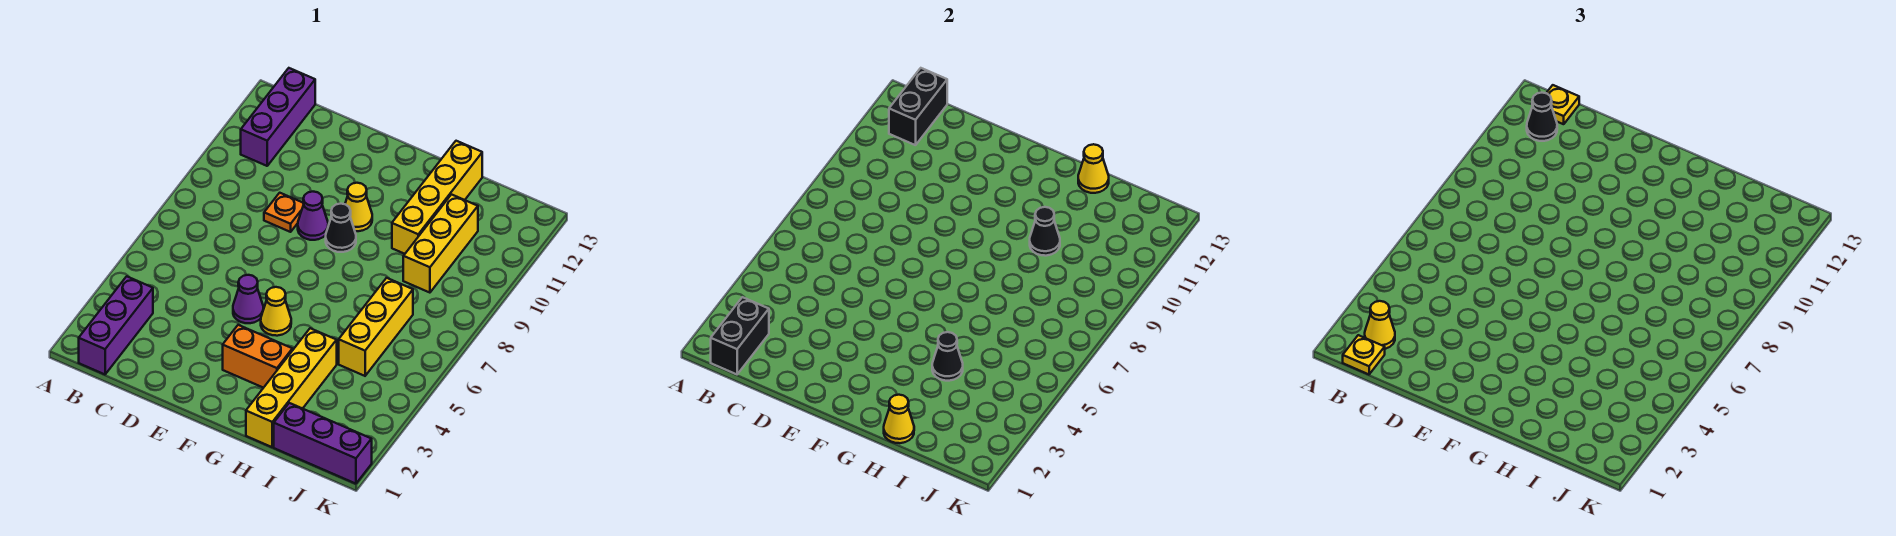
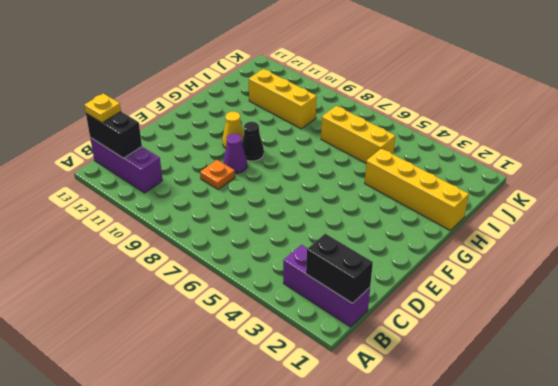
none -> purple cone E5 level 1
none -> orange brick F3:G3 level 1
none -> yellow cone F5 level 1

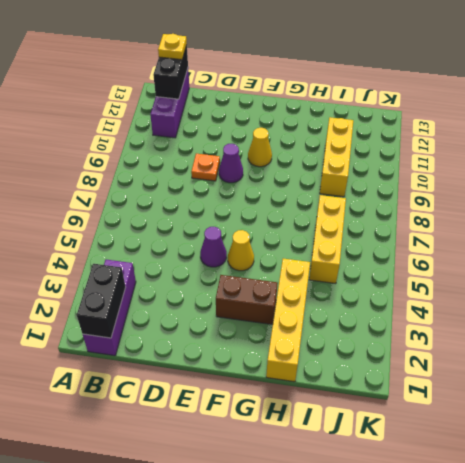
brown brick F3:G3 level 1 -> orange brick F3:G3 level 1
none -> black cone F9 level 1
none -> yellow brick H10:H13 level 1
none -> purple brick I1:K1 level 1

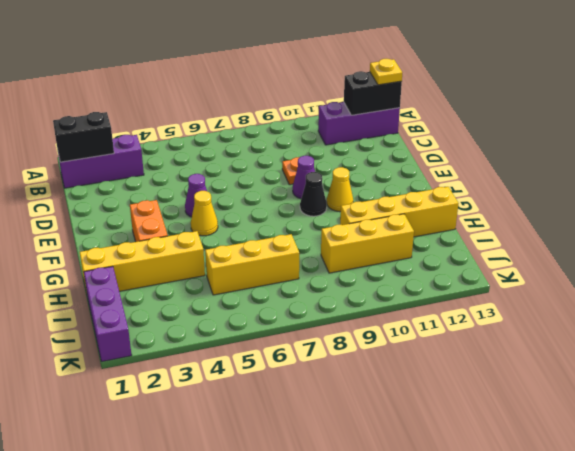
none -> yellow cone H1 level 2
none -> black cone H4 level 2
none -> black cone H10 level 2

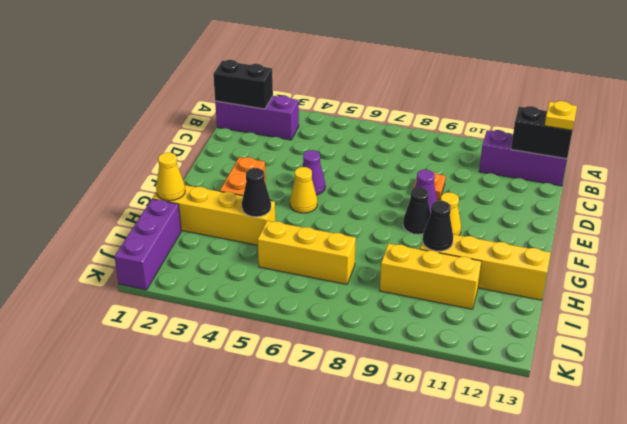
none -> yellow cone H13 level 2
none -> yellow plate B1 level 3
none -> yellow cone B2 level 3

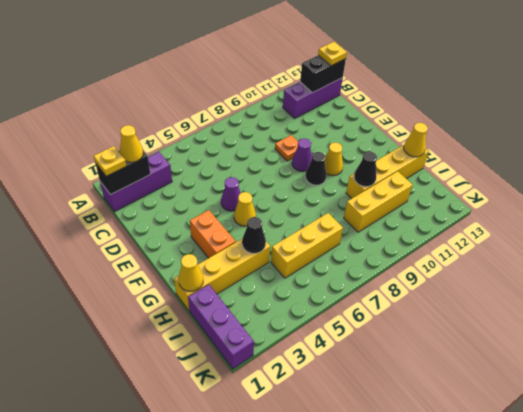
none -> black cone B12 level 3

